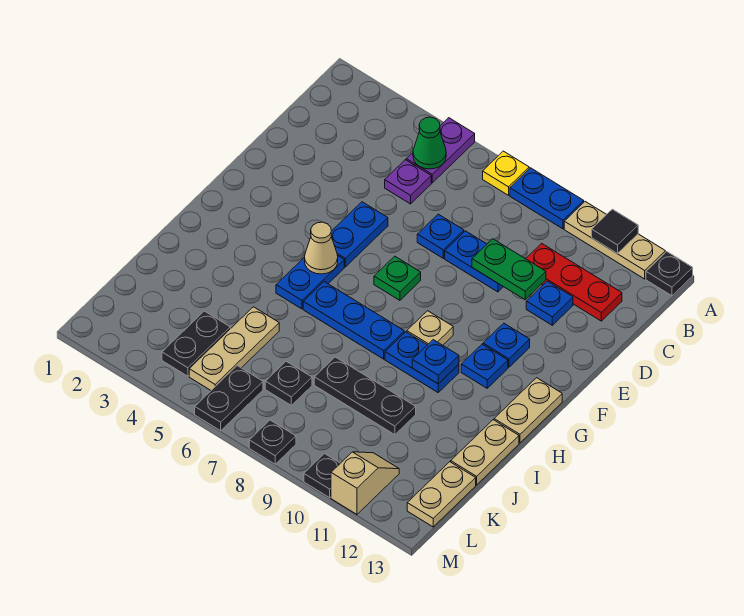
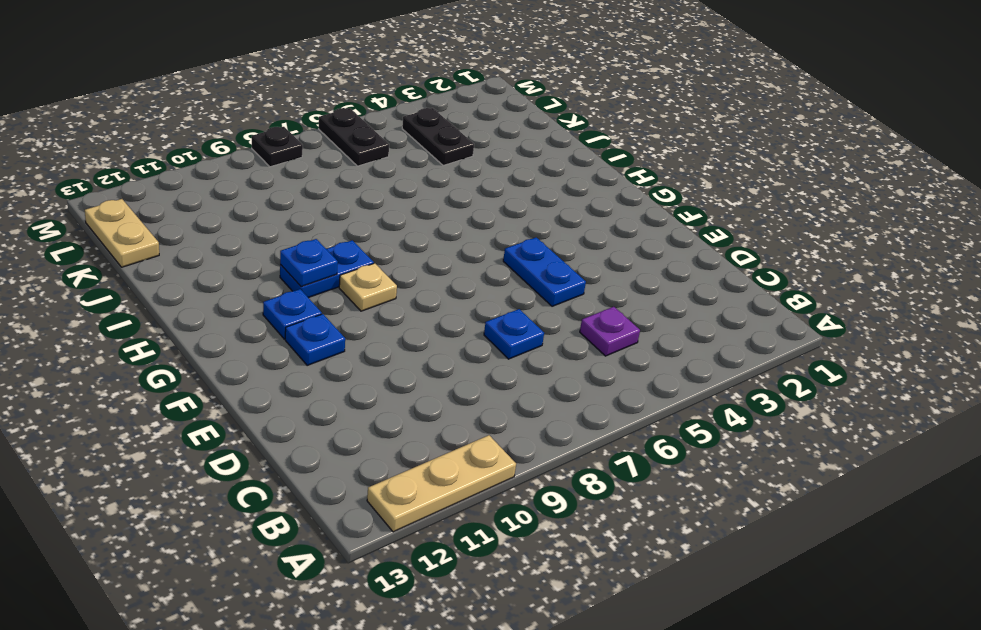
none -> purple plate A5:B5 level 1
none -> yellow plate A7 level 1
none -> blue plate A8:A9 level 1
none -> black plate A13 level 1

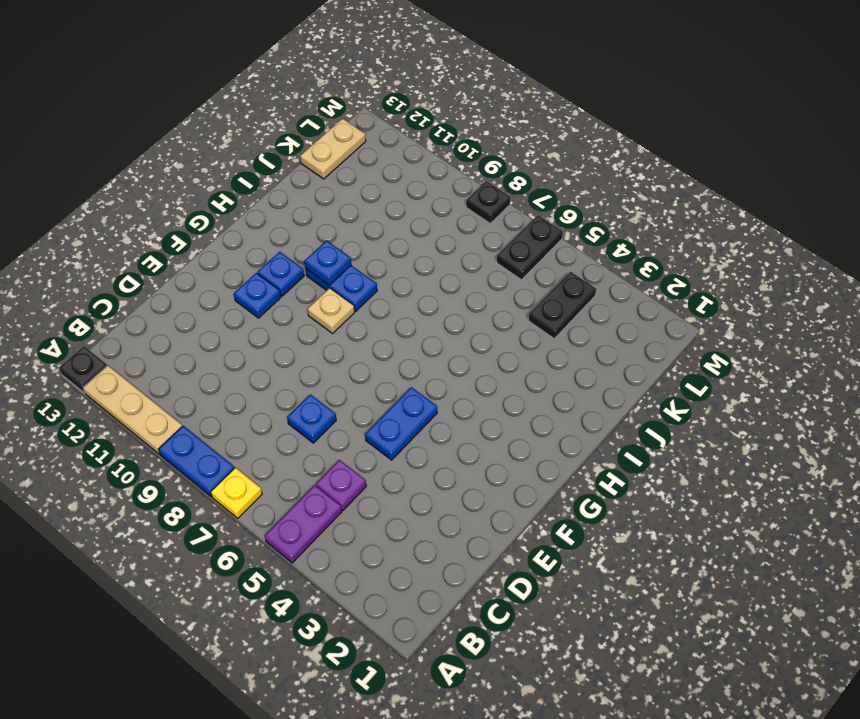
none -> red plate C10:C12 level 1
none -> blue plate D8:D9 level 1
none -> blue plate D11 level 1
none -> green plate F7 level 1

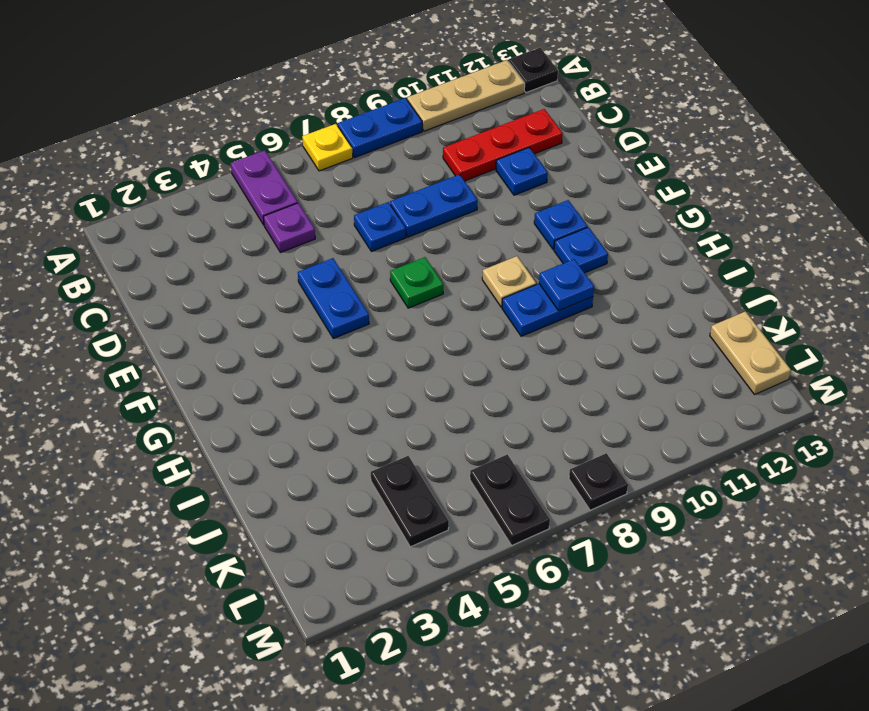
none -> blue plate G5:H5 level 1
none -> tan plate G13:H13 level 1
none -> blue plate H6:H8 level 1
none -> tan plate I13:J13 level 1

